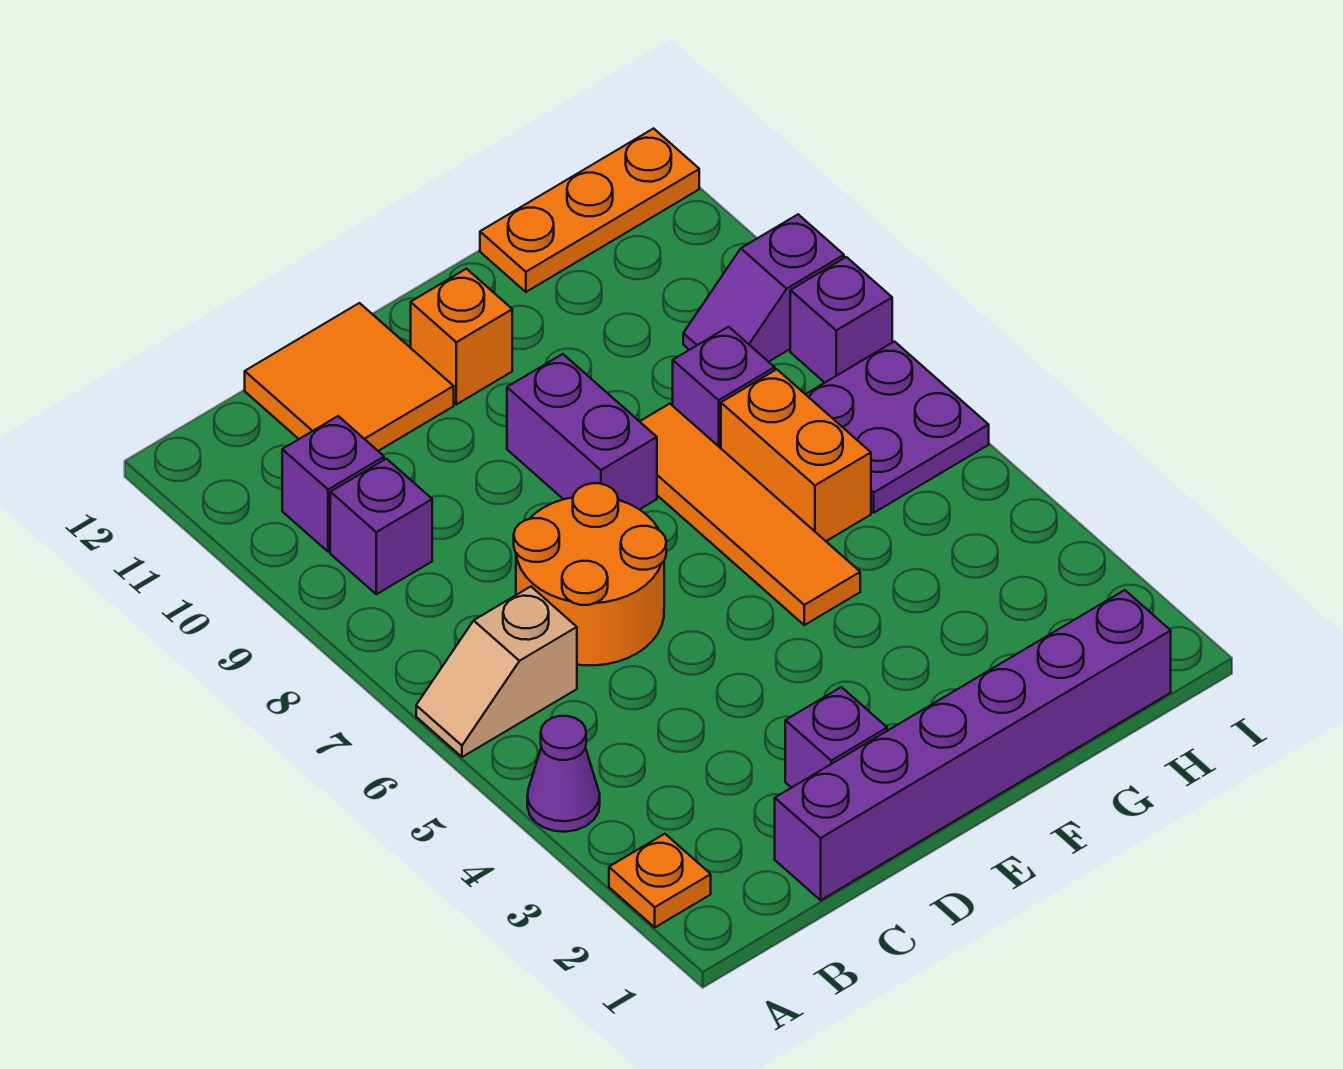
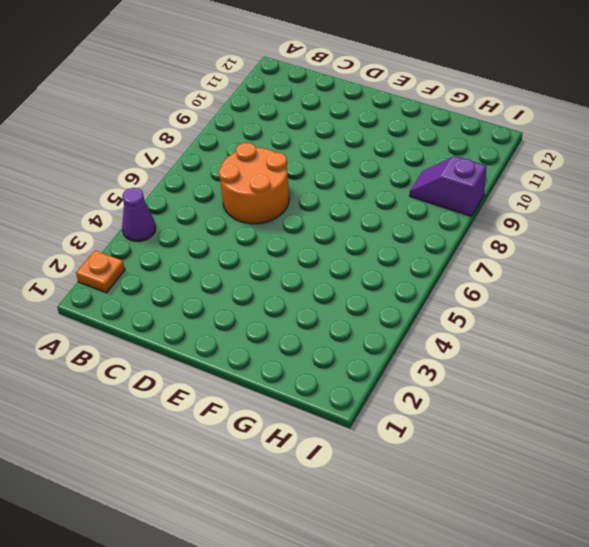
none -> tan slope A6:B6 level 1 top B
none -> purple brick B9 level 1
none -> purple brick B10 level 1

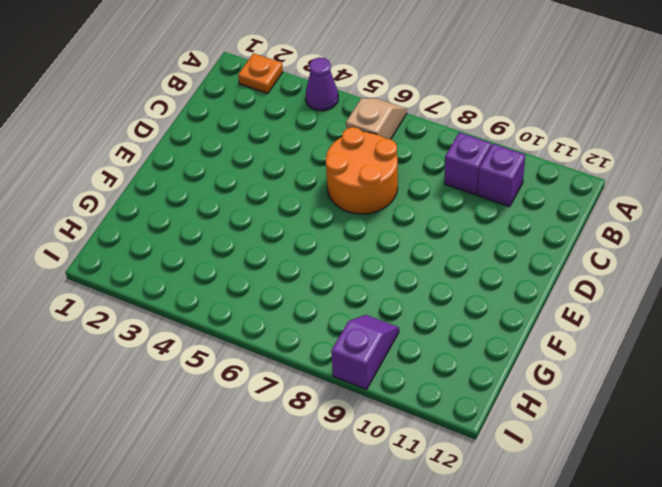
none -> purple brick C1:H1 level 1
none -> orange tile C11:D12 level 1
none -> purple brick D2 level 1

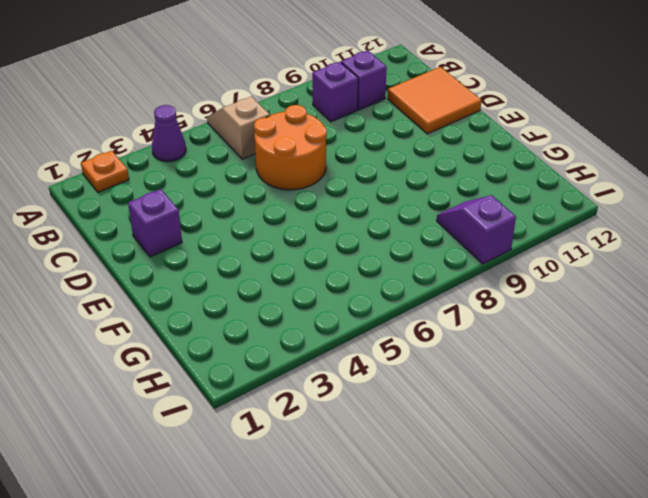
none -> purple brick C1:H1 level 1
none -> purple brick E8:E9 level 1
none -> orange brick E11 level 1

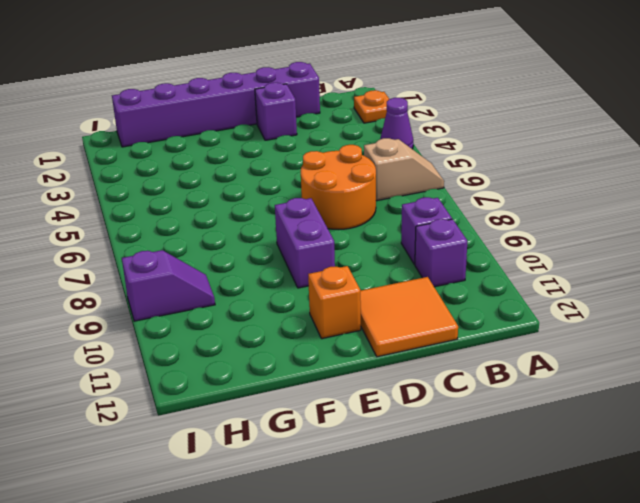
none -> orange tile F5:F8 level 1
none -> orange brick G6:G7 level 1
none -> purple brick G8 level 1

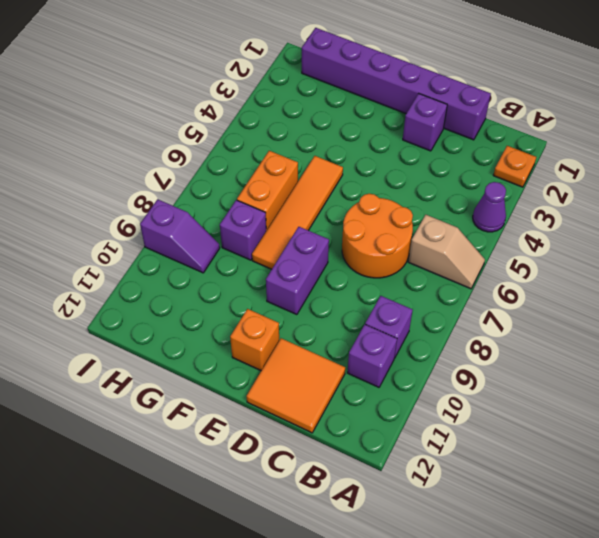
none -> orange plate G12:I12 level 1
none -> purple plate H6:I7 level 1
none -> purple brick I8 level 1

